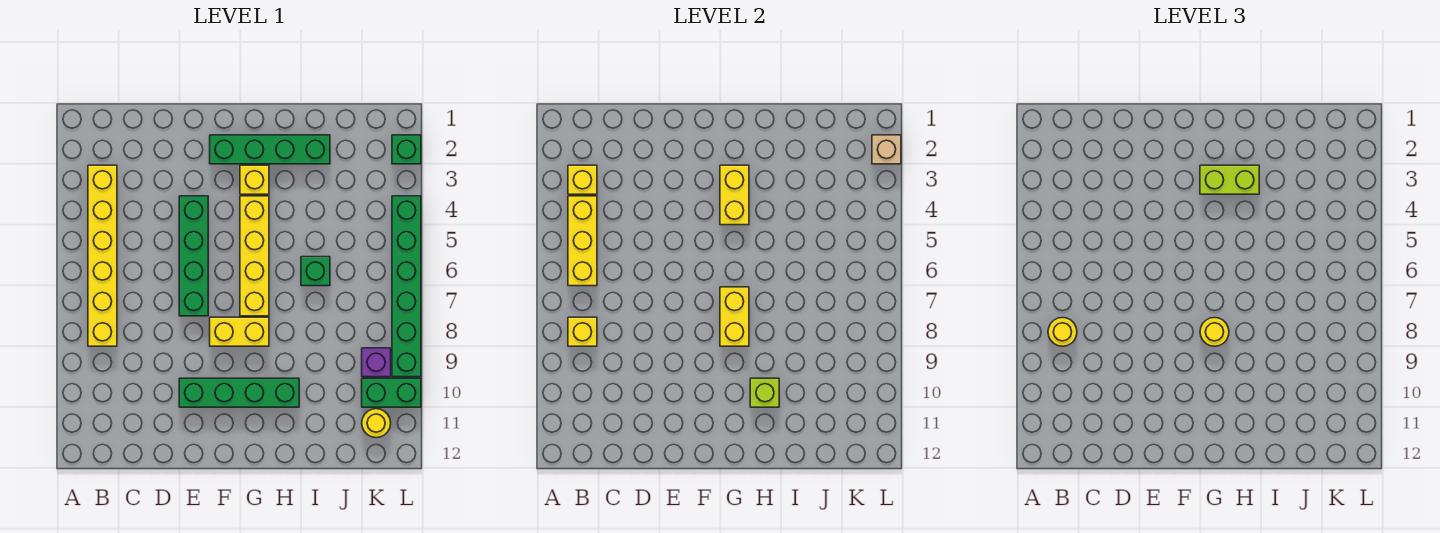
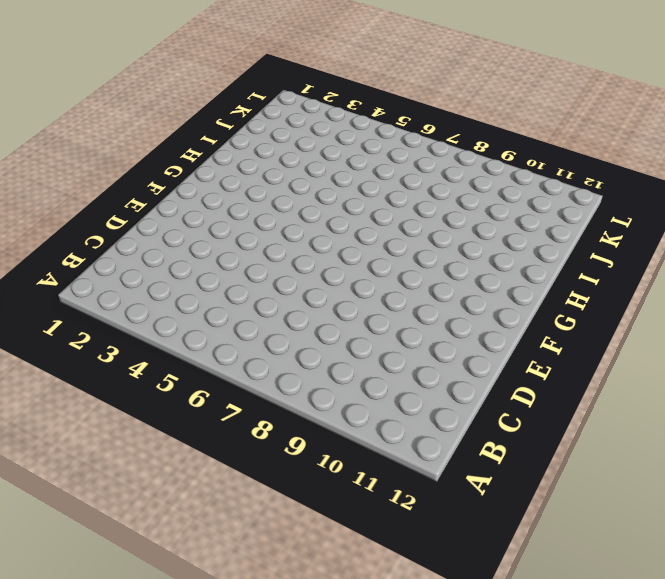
none -> yellow brick B3:B8 level 1
none -> green brick E4:E7 level 1
none -> green brick E10:H10 level 1

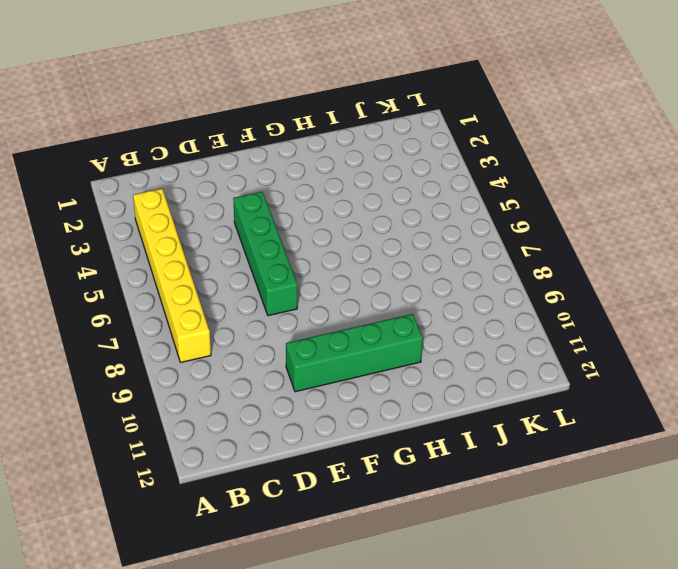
none -> green brick F2:I2 level 1
none -> yellow brick F8:G8 level 1
none -> yellow brick G3 level 1

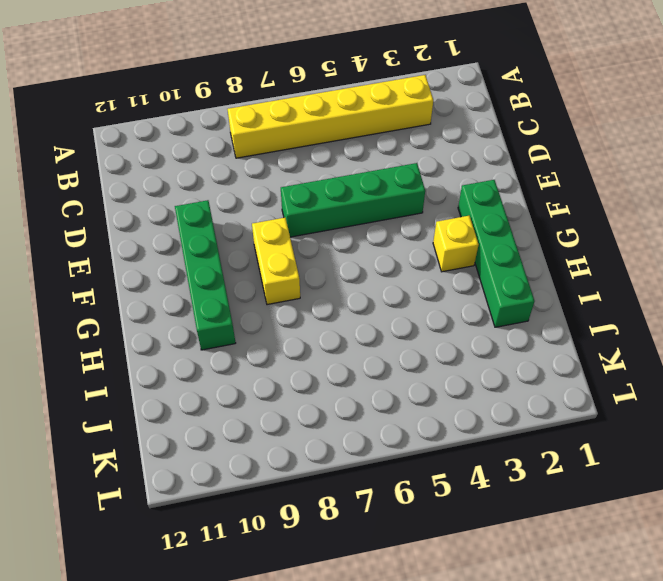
none -> yellow brick G4:G7 level 1
none -> green brick I6 level 1
none -> purple brick K9 level 1

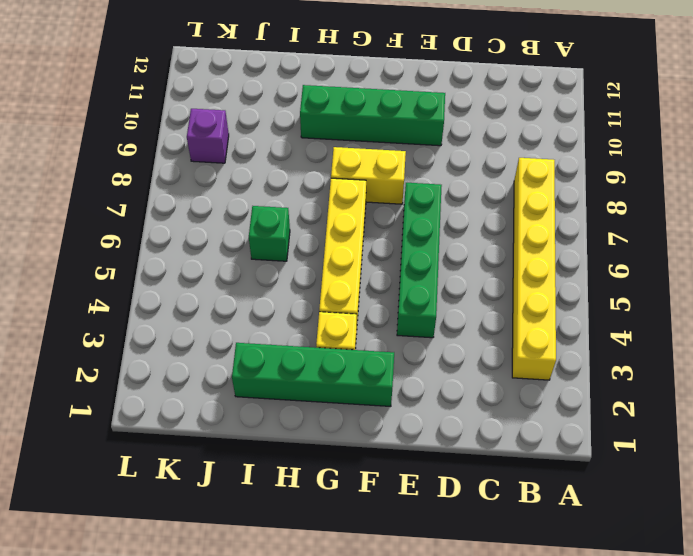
none -> green brick K10:L10 level 1
none -> yellow round brick K11 level 1
none -> green brick L2 level 1

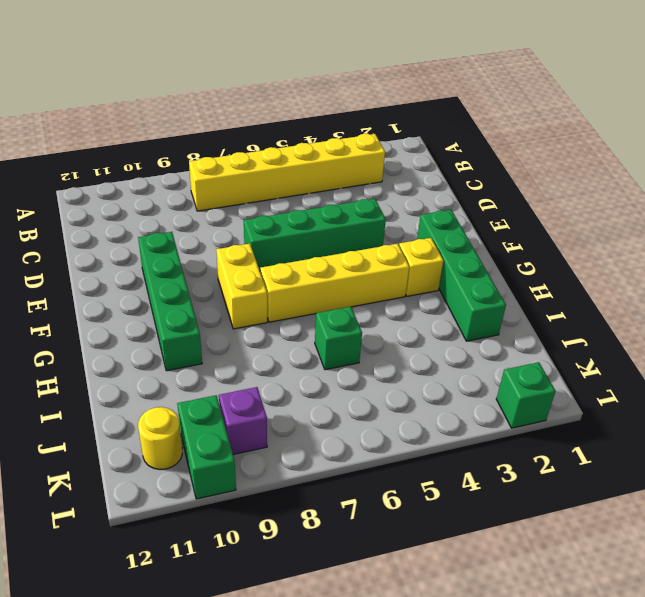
none -> green brick L4:L9 level 1
none -> yellow brick B3 level 2
none -> yellow brick B4:B6 level 2

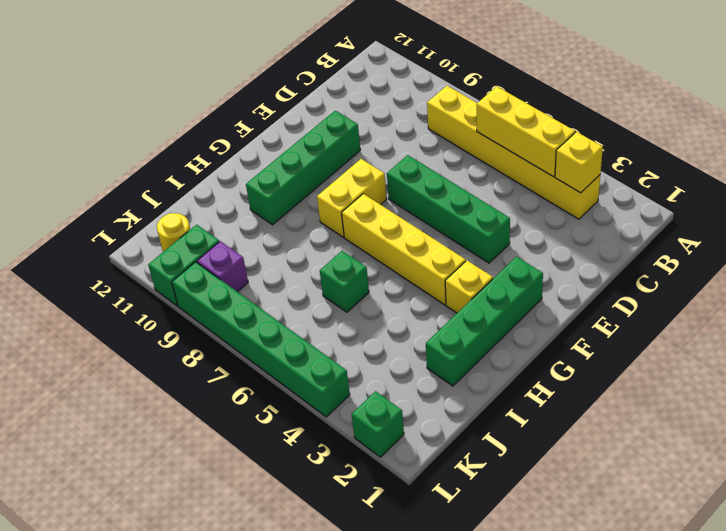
none -> yellow brick B8 level 2
none -> yellow brick G3:G4 level 2
none -> yellow brick G7:G8 level 2

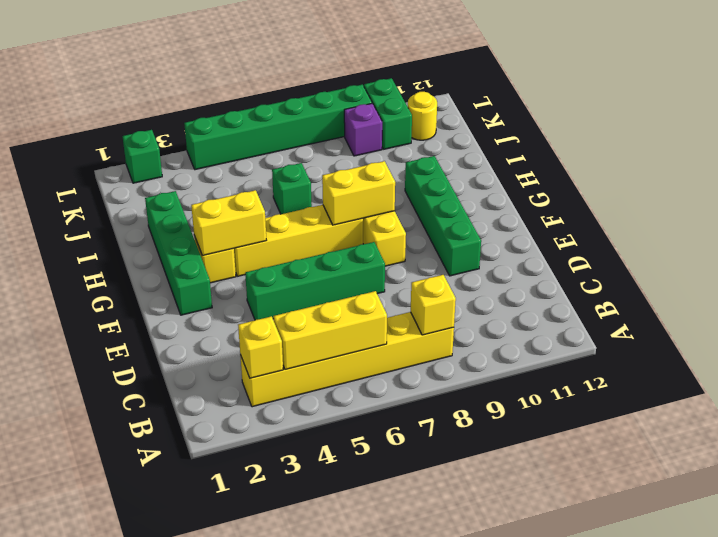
none -> lime brick H10 level 2
none -> tan brick L2 level 2
none -> yellow round brick B8 level 3

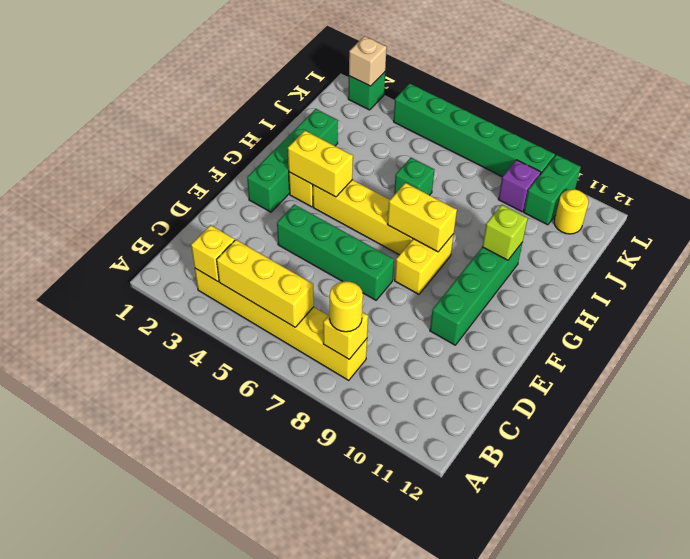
none -> lime brick G3:H3 level 3
none -> yellow round brick G8 level 3

